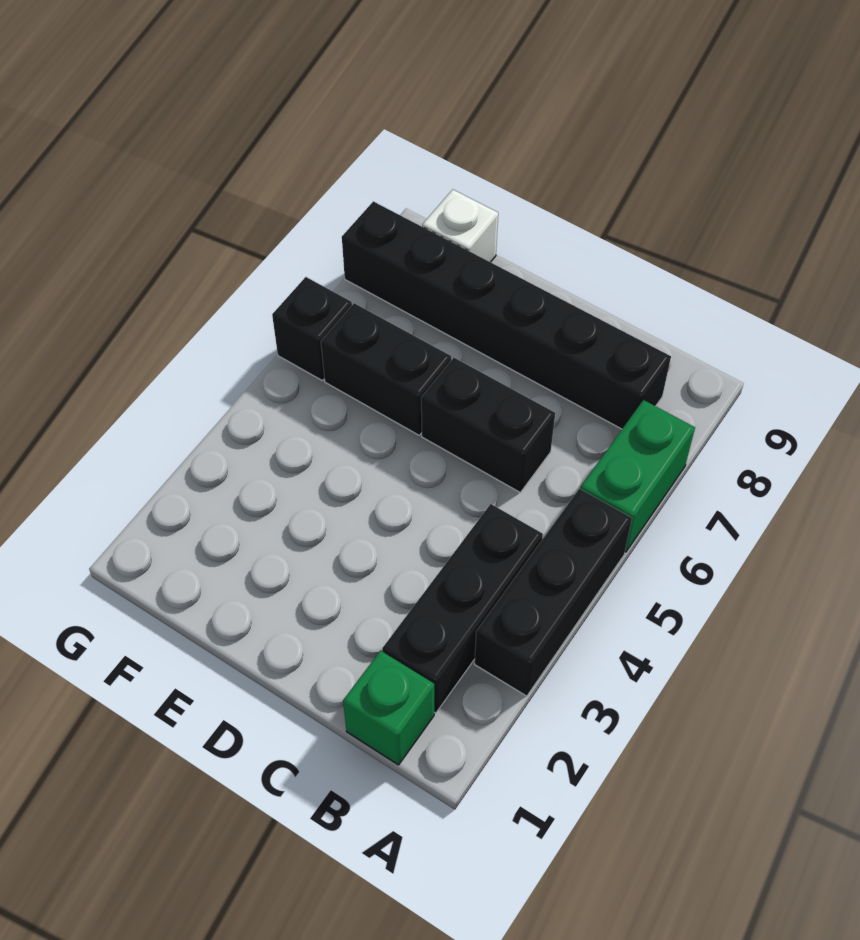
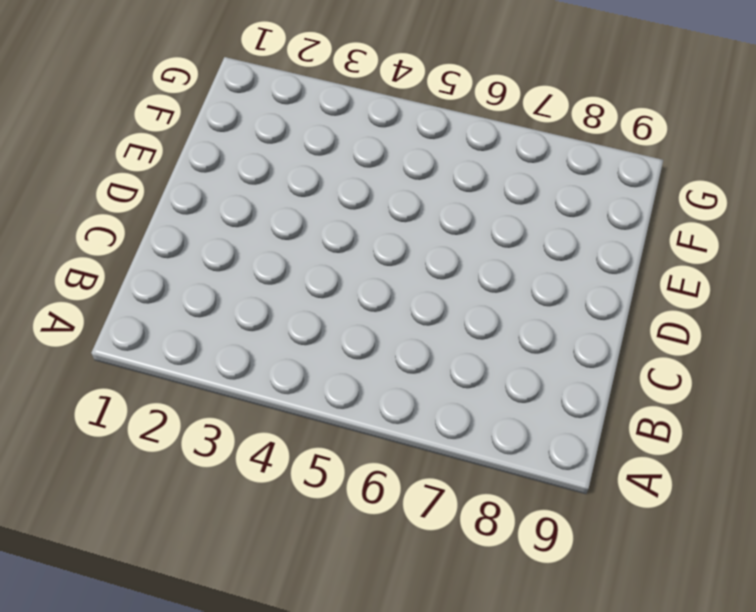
none -> black brick A3:A5 level 1
none -> green brick A6:A7 level 1

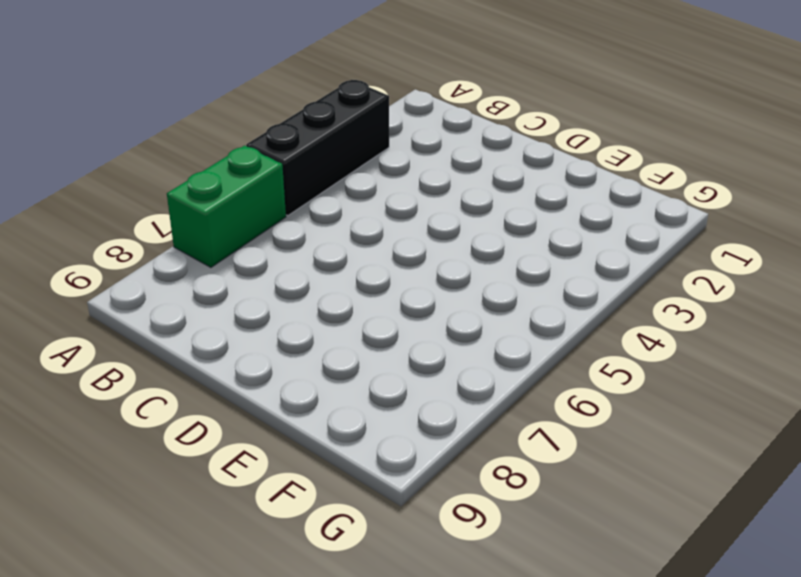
none -> green brick B1 level 1
none -> black brick B2:B4 level 1

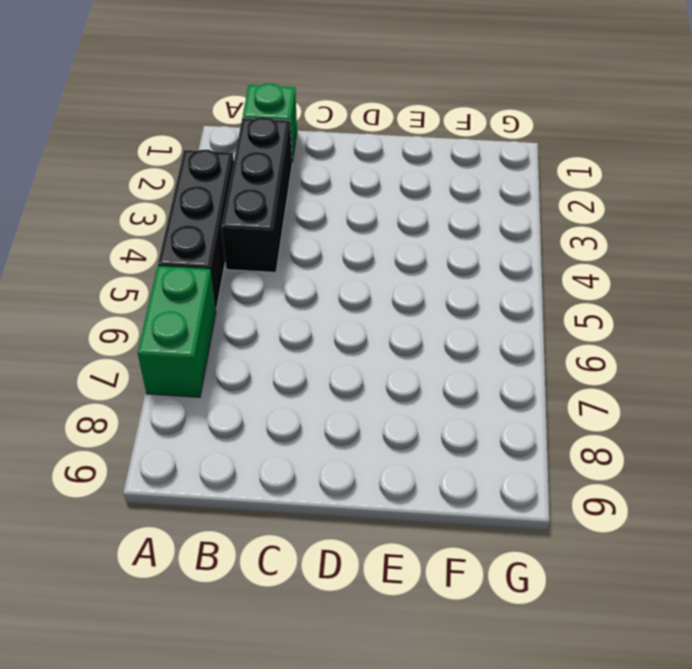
none -> black brick B8:G8 level 1
none -> black brick C6:D6 level 1

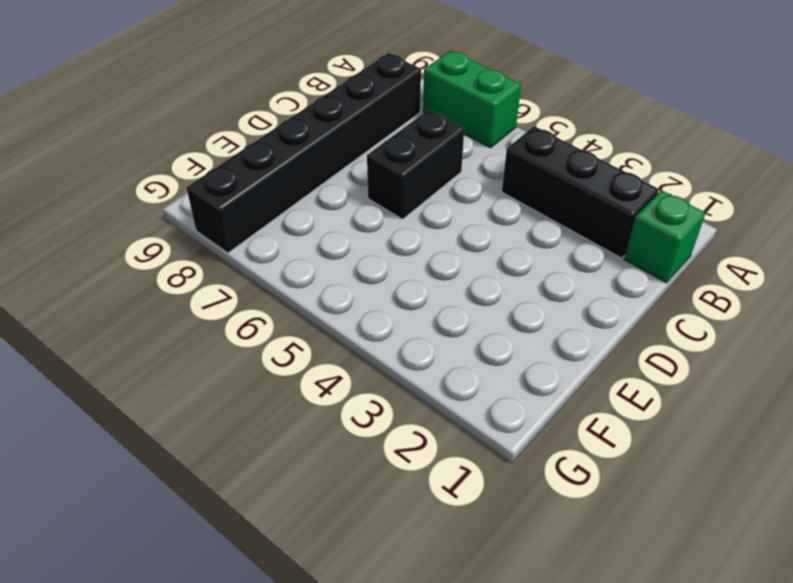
none -> black brick A3:A5 level 1
none -> black brick E6:F6 level 1

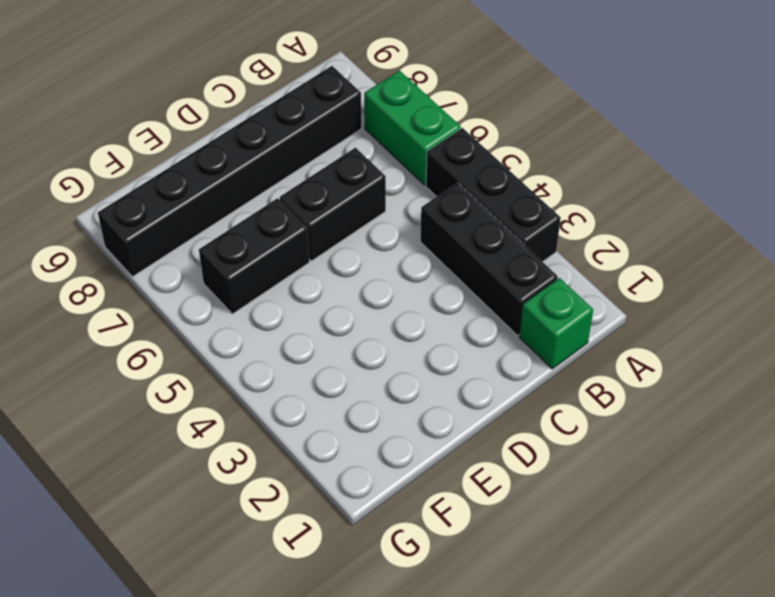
none -> white brick F9 level 1
none -> black brick G6 level 1

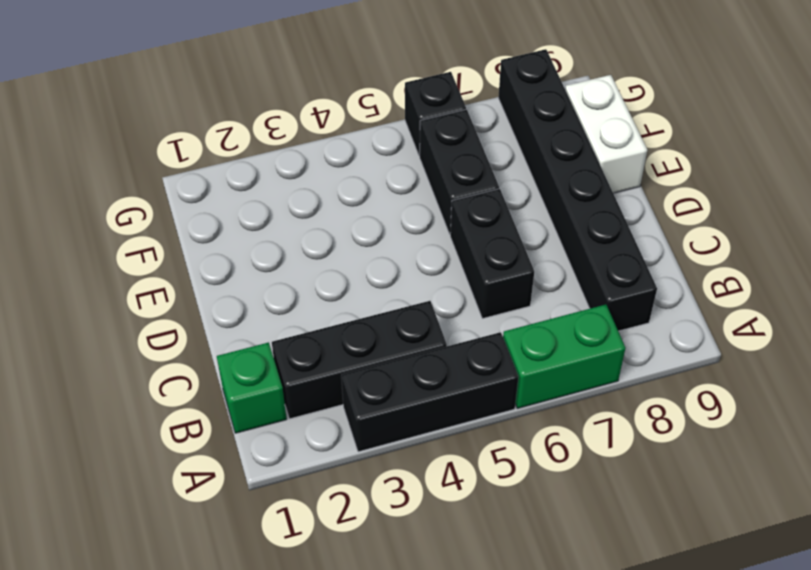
white brick E9:F9 level 1 -> white brick F9 level 1

